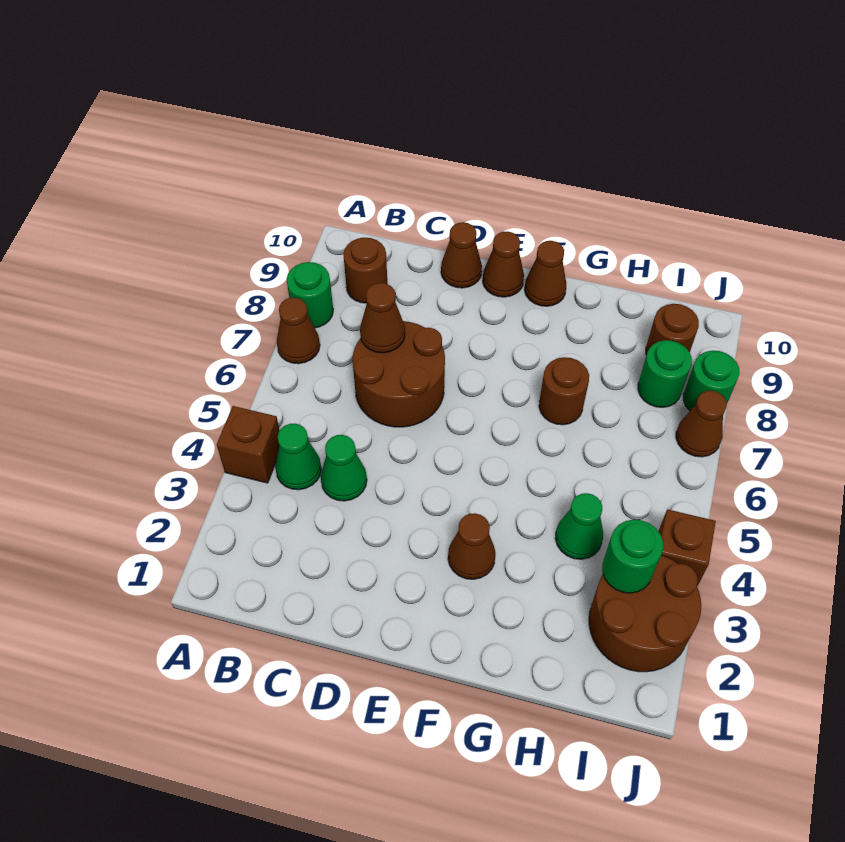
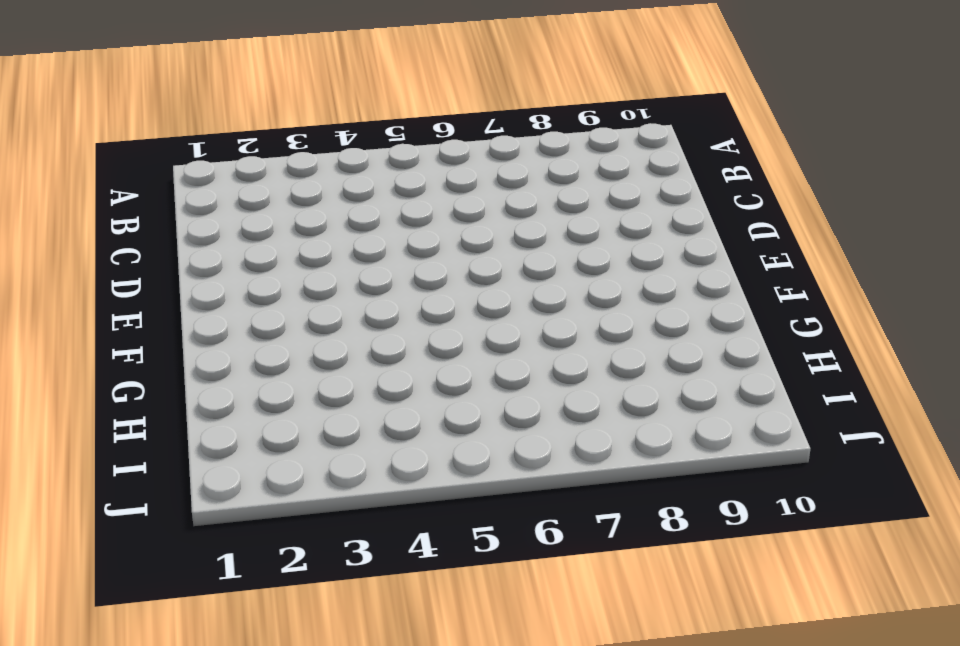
none -> brown brick A4 level 1
none -> brown cone A7 level 1
none -> green round brick A8 level 1

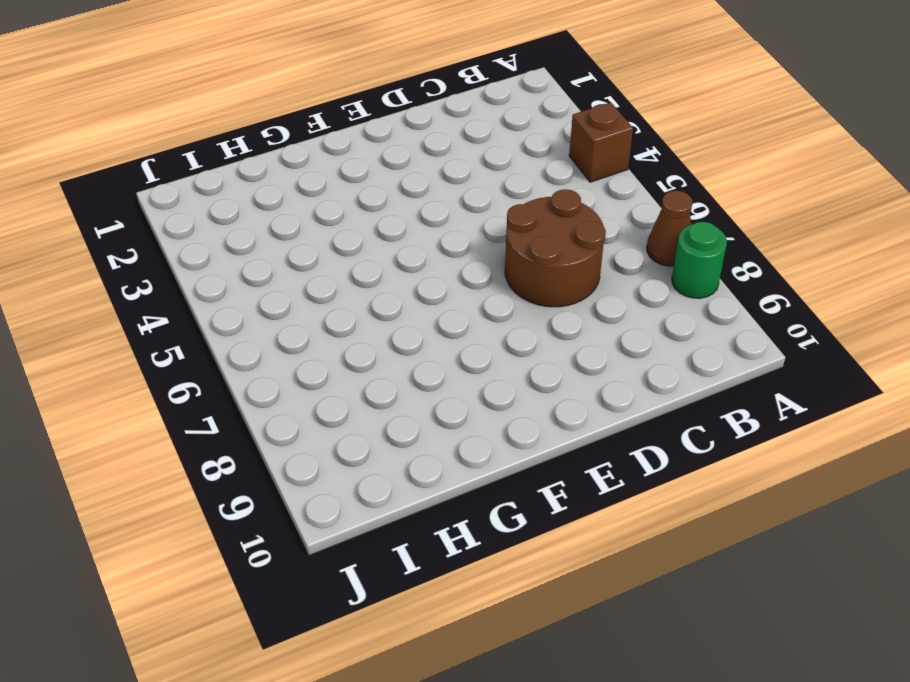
none -> green cone B4 level 1
none -> brown round brick B9 level 1
none -> green cone C4 level 1

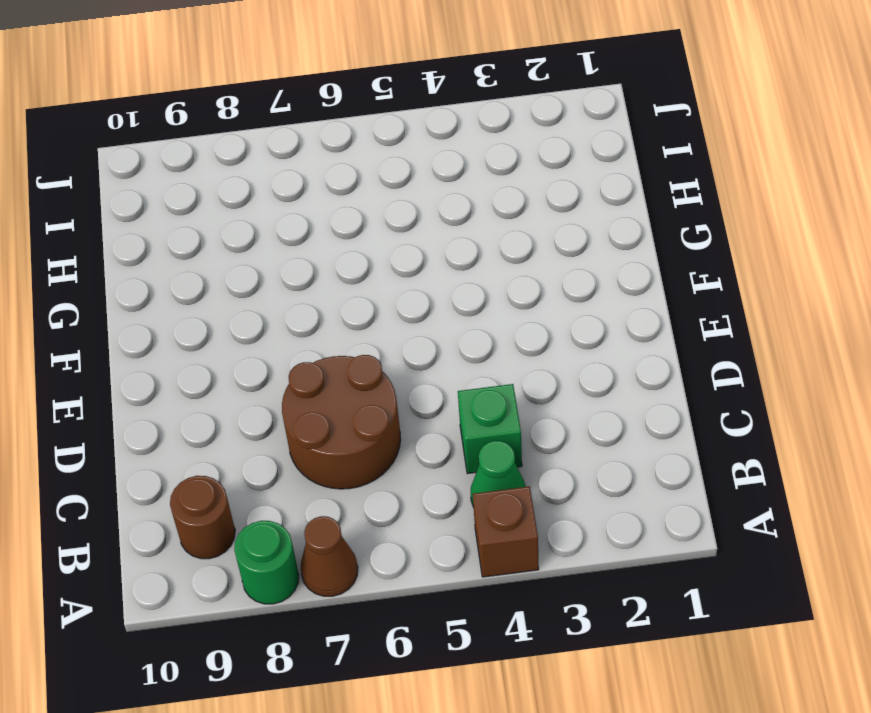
green brick C4 level 1 -> green cone C4 level 1
none -> brown cone D10 level 1
none -> brown cone E10 level 1
none -> brown cone F3 level 1

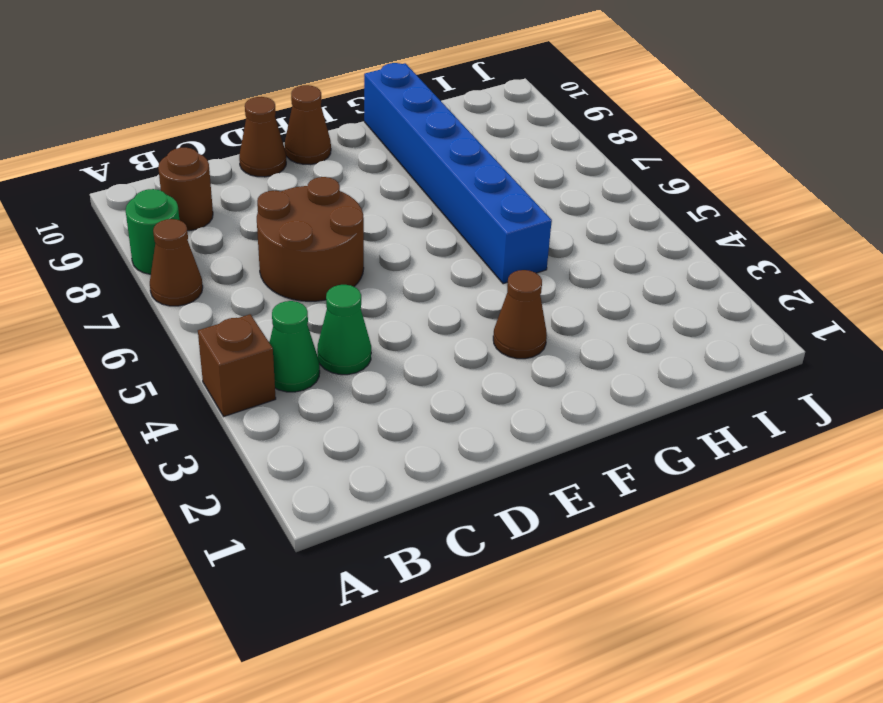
blue brick G5:G10 level 1 -> brown round brick G7 level 1
none -> brown cone F10 level 1
none -> green cone H4 level 1
none -> brown round brick I2:J3 level 1

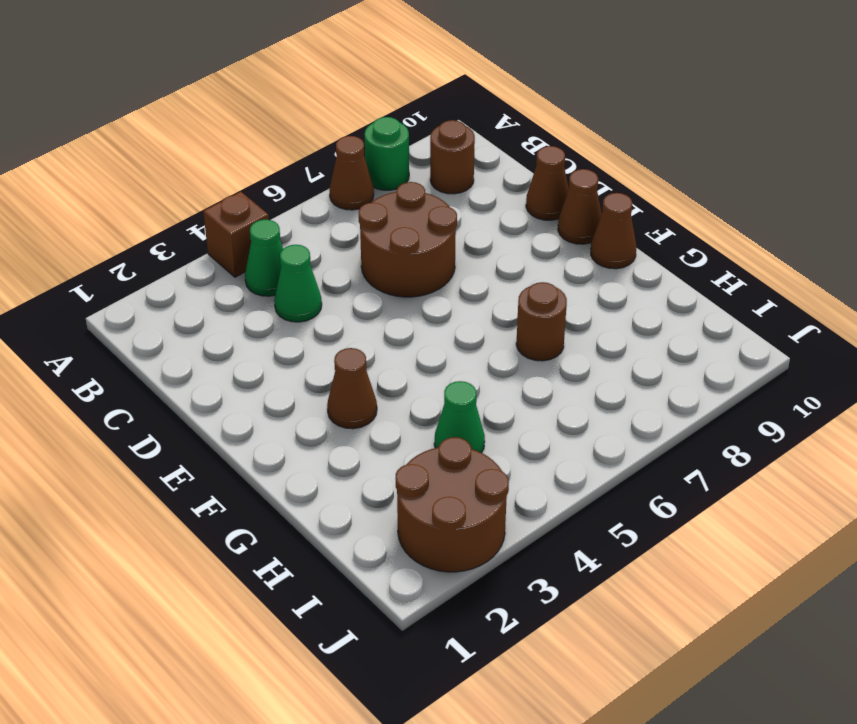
none -> green round brick I8 level 1
none -> brown round brick I9 level 1
none -> brown brick J4 level 1

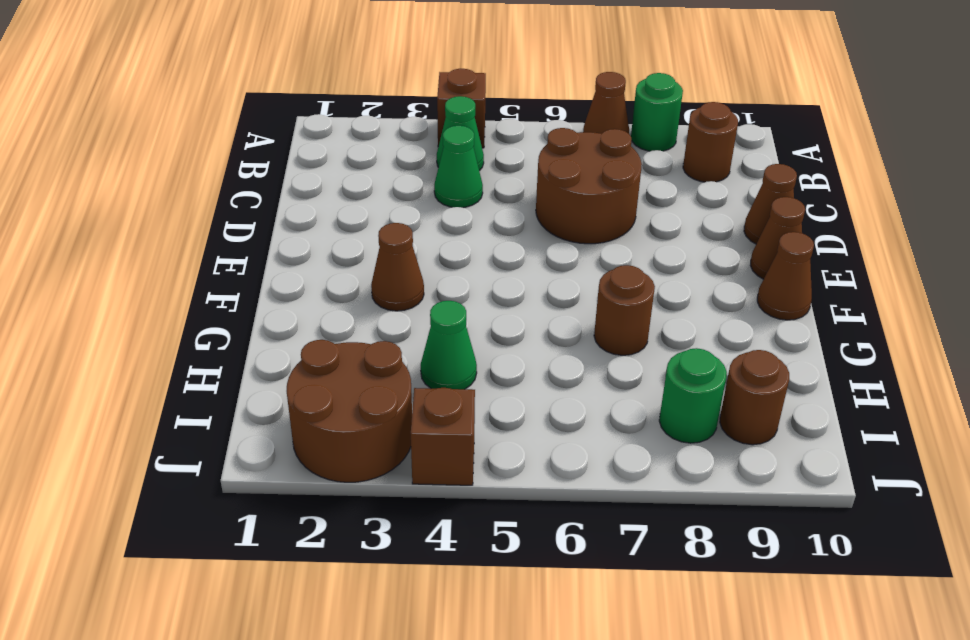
none -> brown cone J7 level 1
none -> green round brick J8 level 1
none -> brown cone C7 level 2

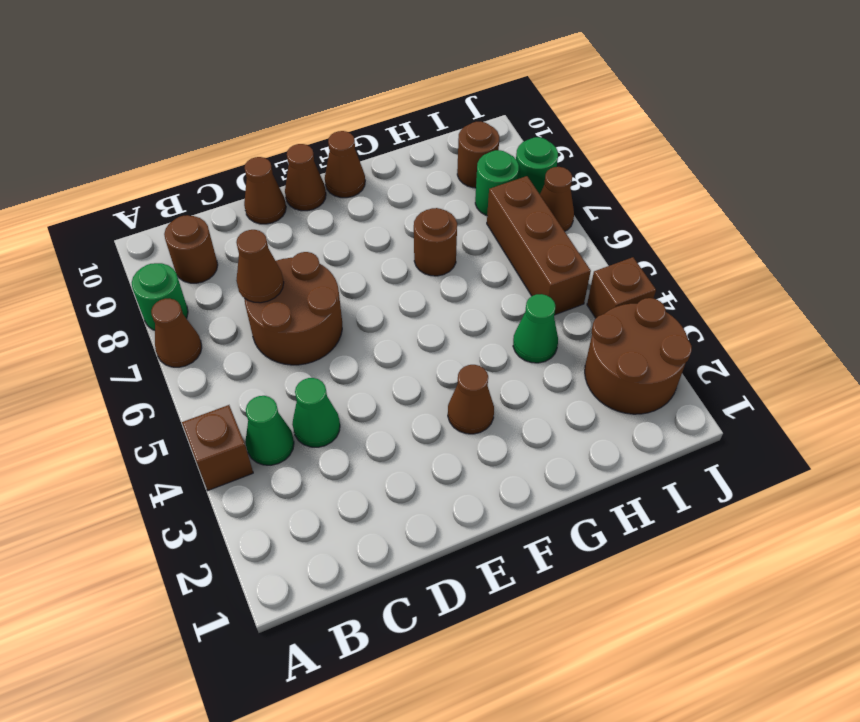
brown brick I5:I7 level 1 -> none
none -> green round brick I3 level 2

